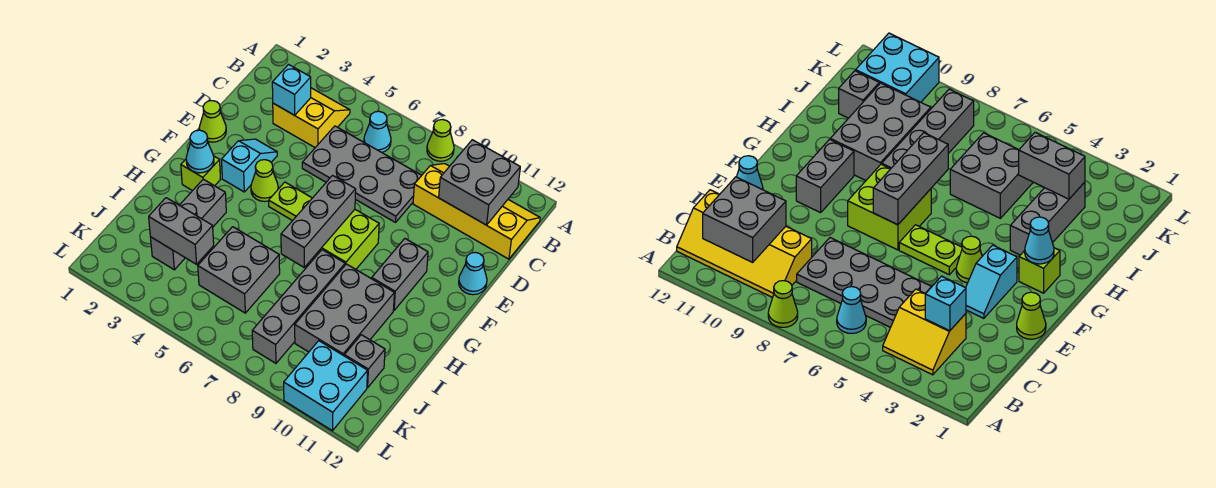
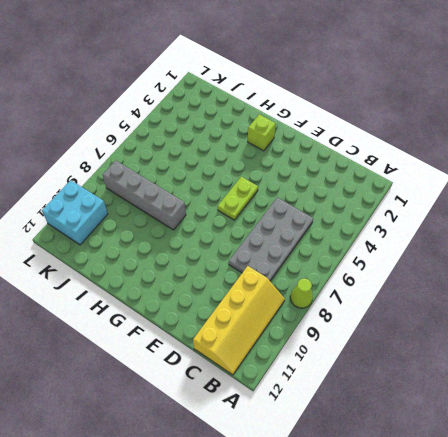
none -> yellow slope B3:C4 level 1 top C
none -> cyan cone B6 level 1
none -> lime cone E1 level 1

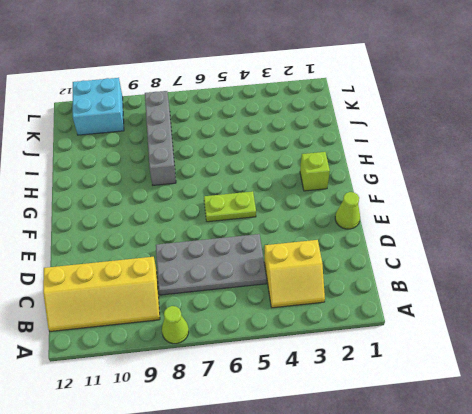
none -> cyan cone B6 level 1
none -> cyan slope E3:F3 level 1 top F
none -> cyan cone E12 level 1

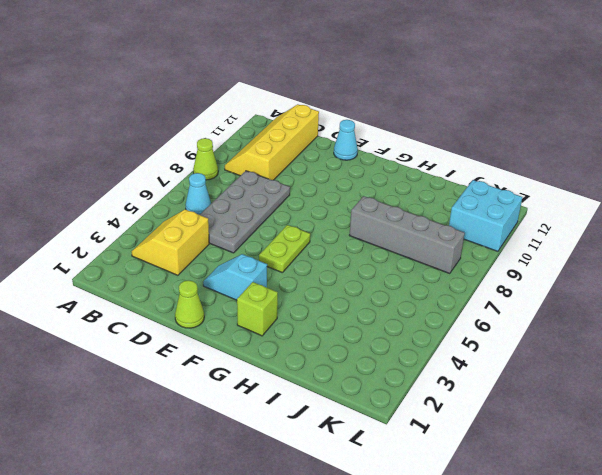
none -> lime cone F4 level 1
none -> lime brick F7:G8 level 1
none -> grey brick F10:G10 level 1

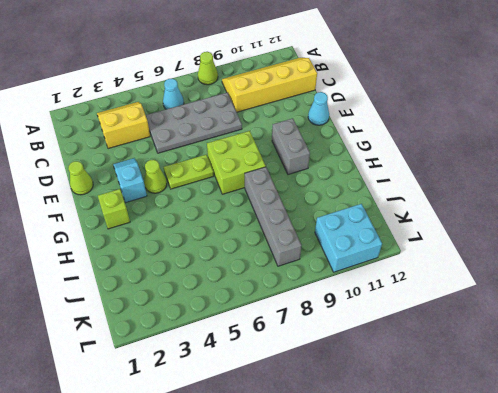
none -> grey brick H3:J3 level 1
none -> grey brick H9:J10 level 1
none -> grey brick I5:J6 level 1

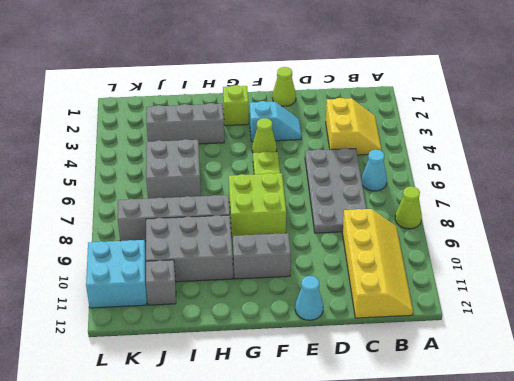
none -> grey brick B10:C11 level 2
none -> cyan brick C3 level 2
none -> grey brick F7:H7 level 2

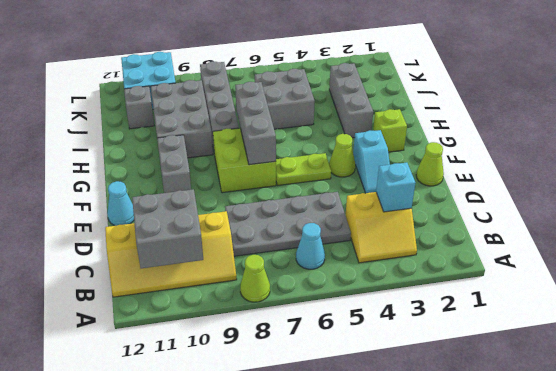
none -> cyan cone G2 level 2
none -> grey brick J3:J4 level 2

